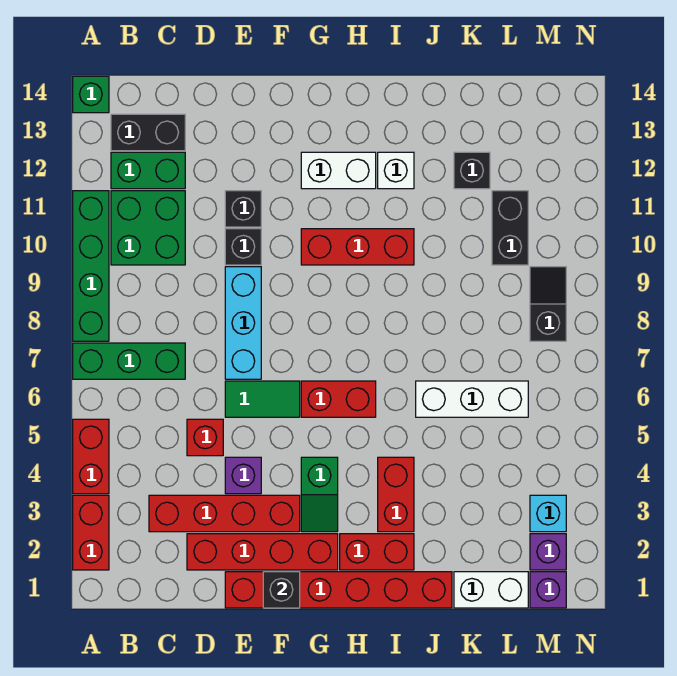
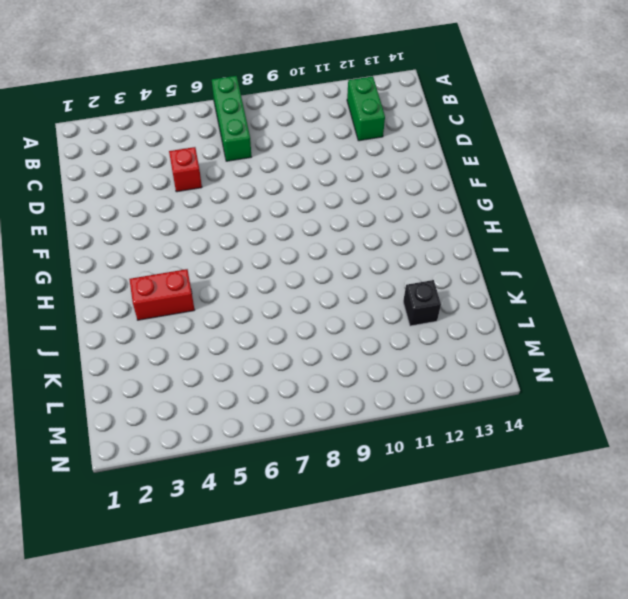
none -> red brick A2:A3 level 1
none -> red brick A4:A5 level 1
none -> green brick A8:A11 level 1
none -> green brick A14 level 1

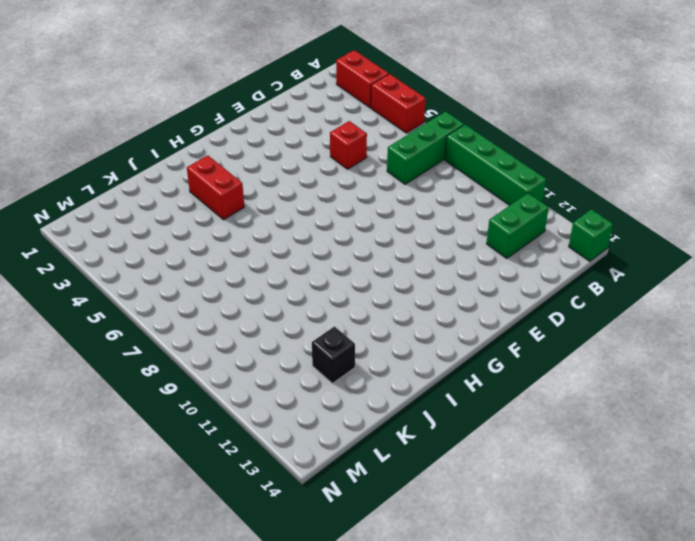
none -> green brick B10:C11 level 1
none -> black brick B13:C13 level 1
none -> red brick C3:F3 level 1
none -> red brick D2:G2 level 1

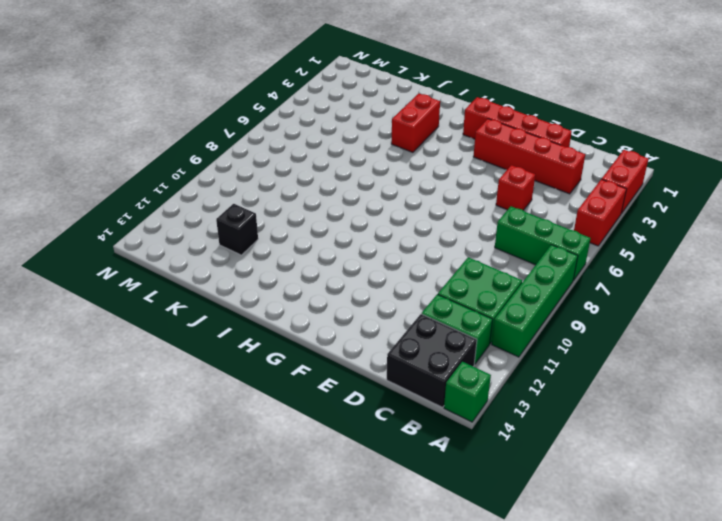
black brick B13:C14 level 1 -> black brick B13:C13 level 1
none -> red brick E1:J1 level 1
none -> purple brick E4 level 1
none -> green tile E6:F6 level 1
none -> cyan brick E7:E9 level 1

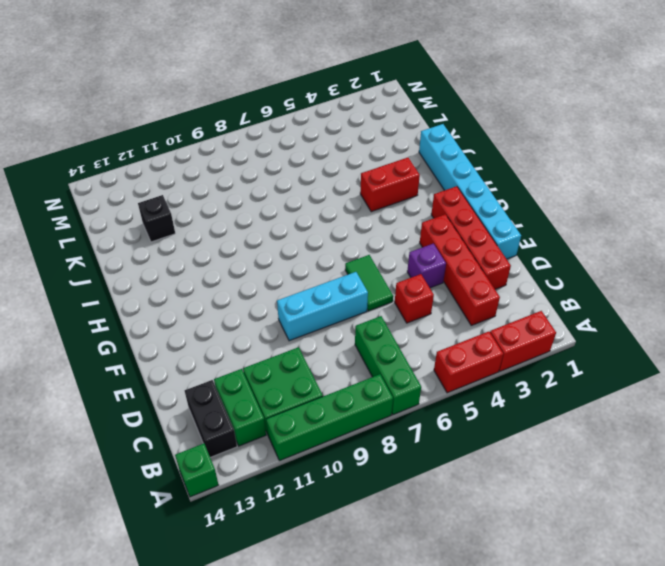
cyan brick E1:J1 level 1 -> red brick E1:J1 level 1
none -> black brick E10 level 1
none -> black brick E11 level 1
none -> green slope G3:G4 level 1 top 4
none -> red brick G6:H6 level 1

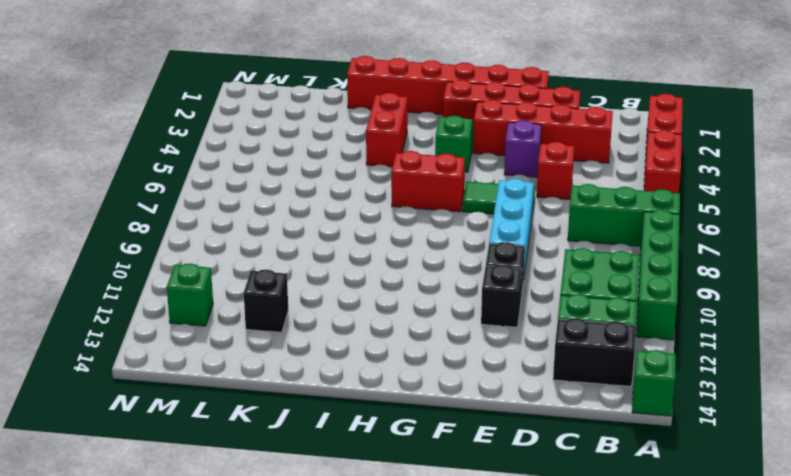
green brick M12 level 1 -> none
none -> red brick G10:I10 level 1
none -> white brick G12:H12 level 1
none -> red brick H2:I2 level 1
none -> white brick I12 level 1

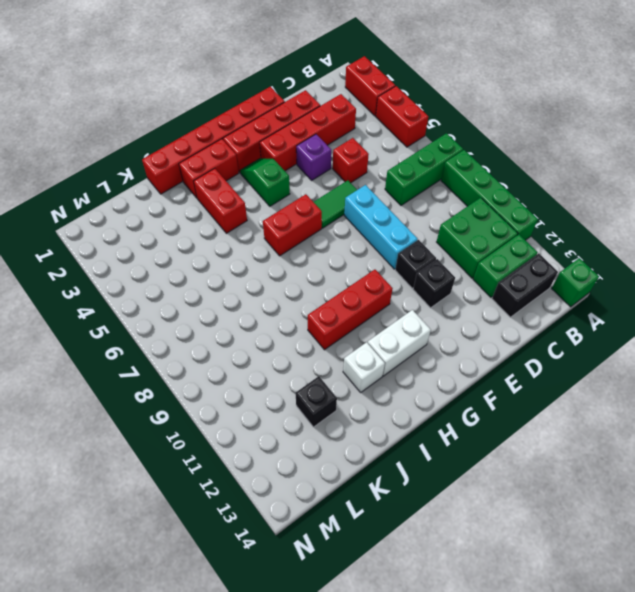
none -> white brick J6:L6 level 1
none -> white brick K1:L1 level 1
none -> black brick L10:L11 level 1
none -> purple brick M1 level 1

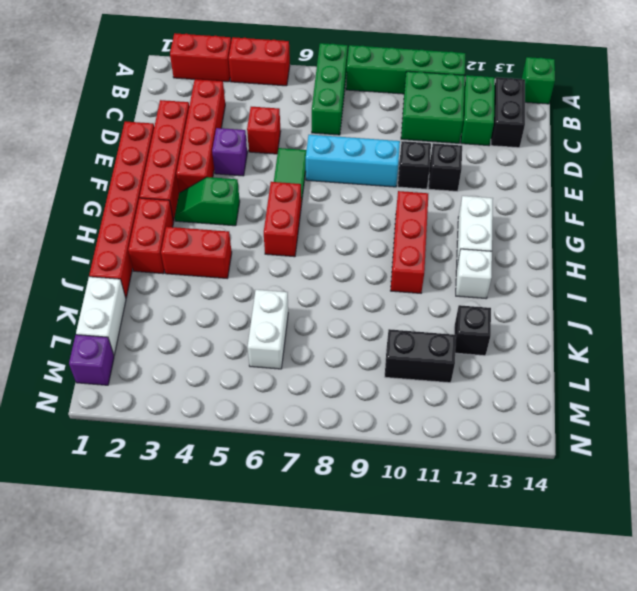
white brick K6:L6 level 1 -> white brick J6:L6 level 1
none -> purple brick M2 level 1
none -> cyan brick M3 level 1
none -> black slope M8:M9 level 1 top 8
none -> black brick F1 level 2

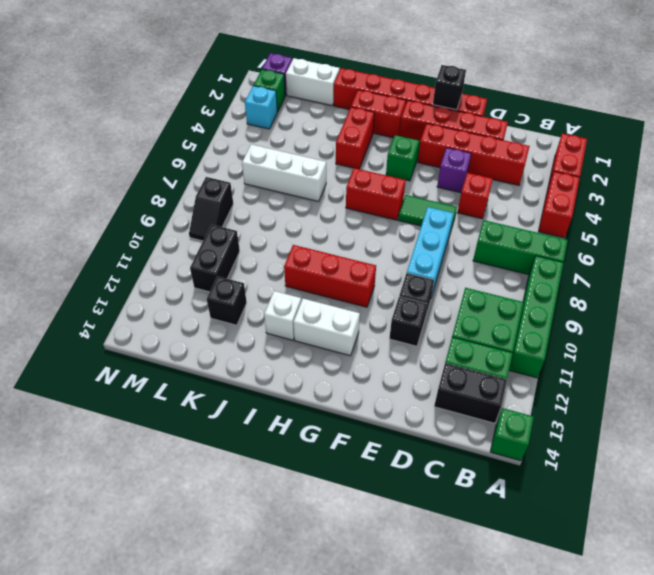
green brick M2 level 1 -> purple brick M2 level 1

